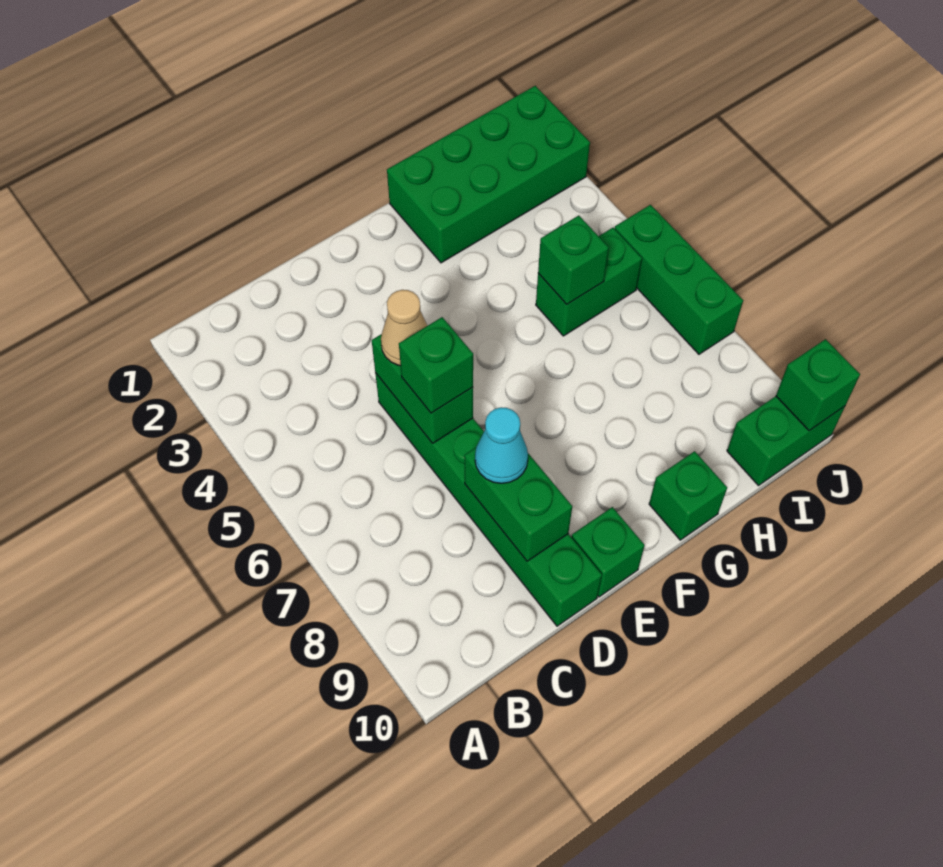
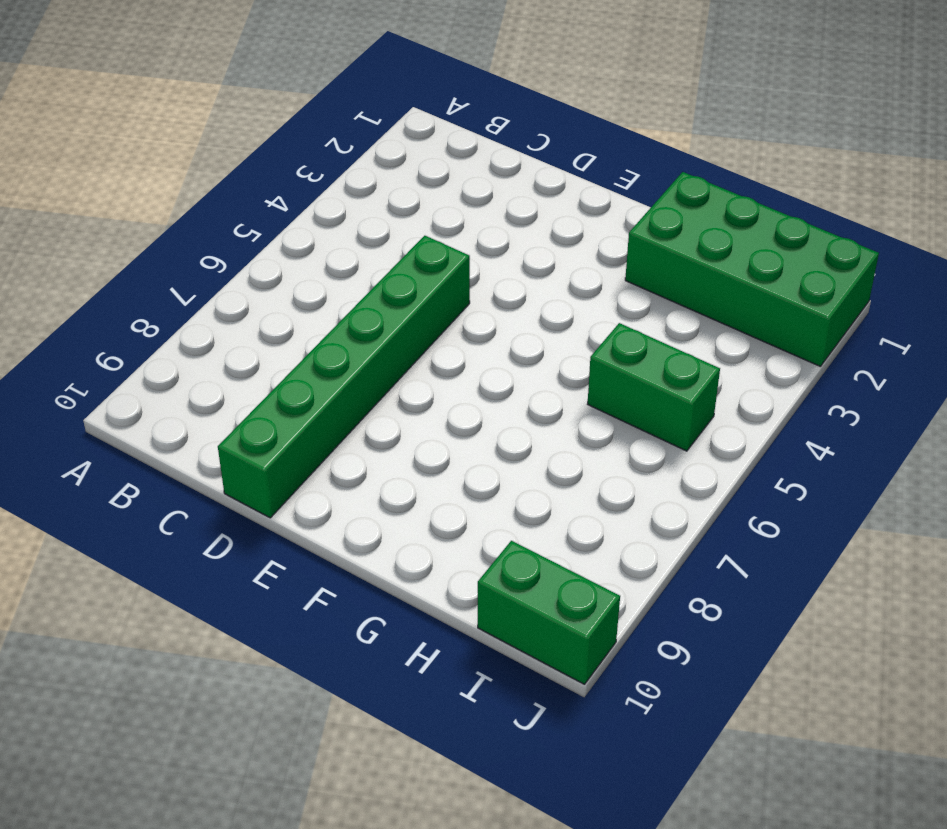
none -> green brick E10 level 1
none -> green brick G10 level 1
none -> green brick J5:J7 level 1

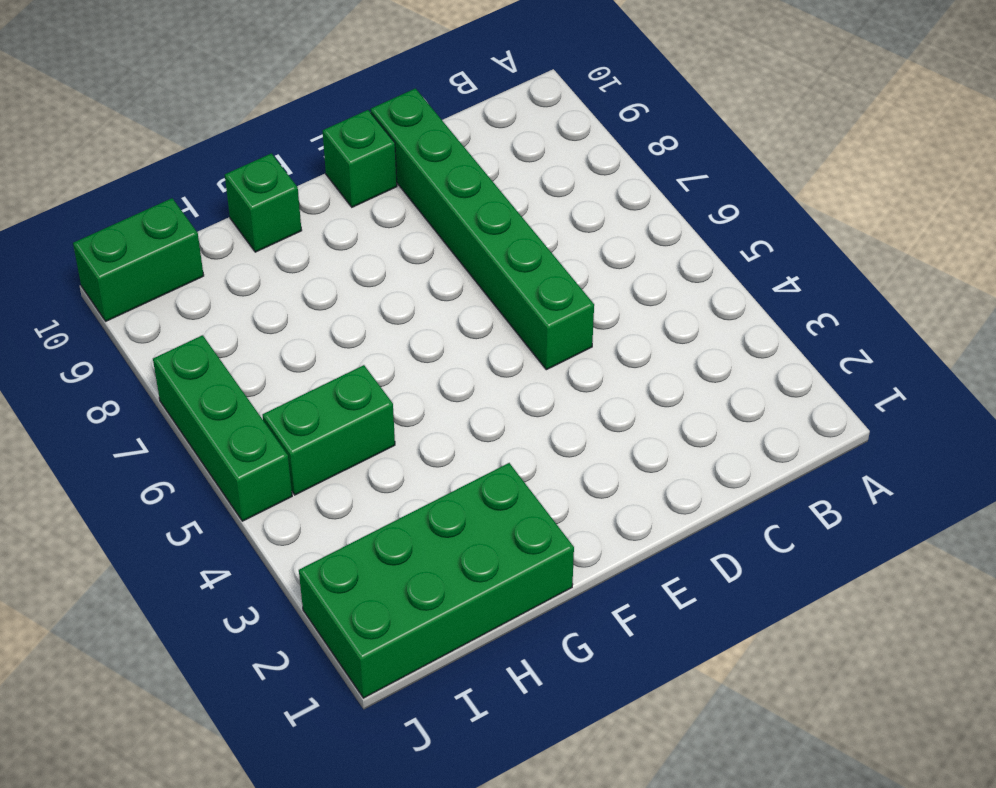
none -> green brick D5:D6 level 2
none -> green brick D8:D9 level 2
none -> green brick H5 level 2

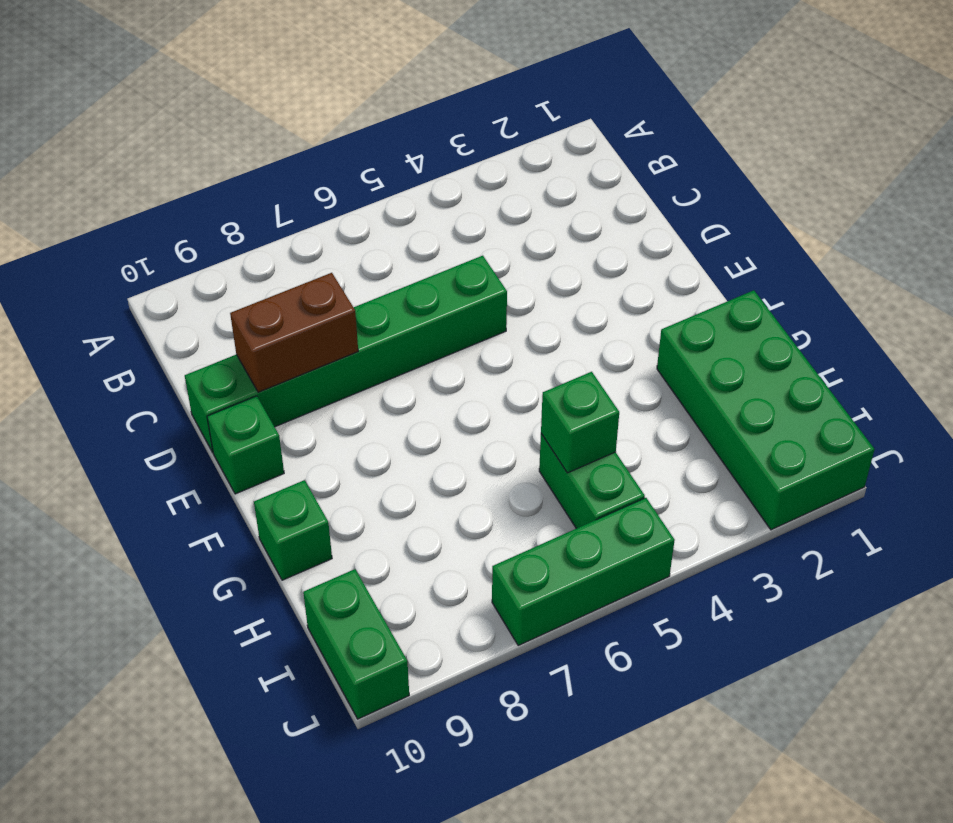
brown brick D8:D9 level 2 -> green brick D8:D9 level 2
none -> green brick D5:D6 level 2
none -> green brick J10 level 2
none -> tan cone D5 level 3

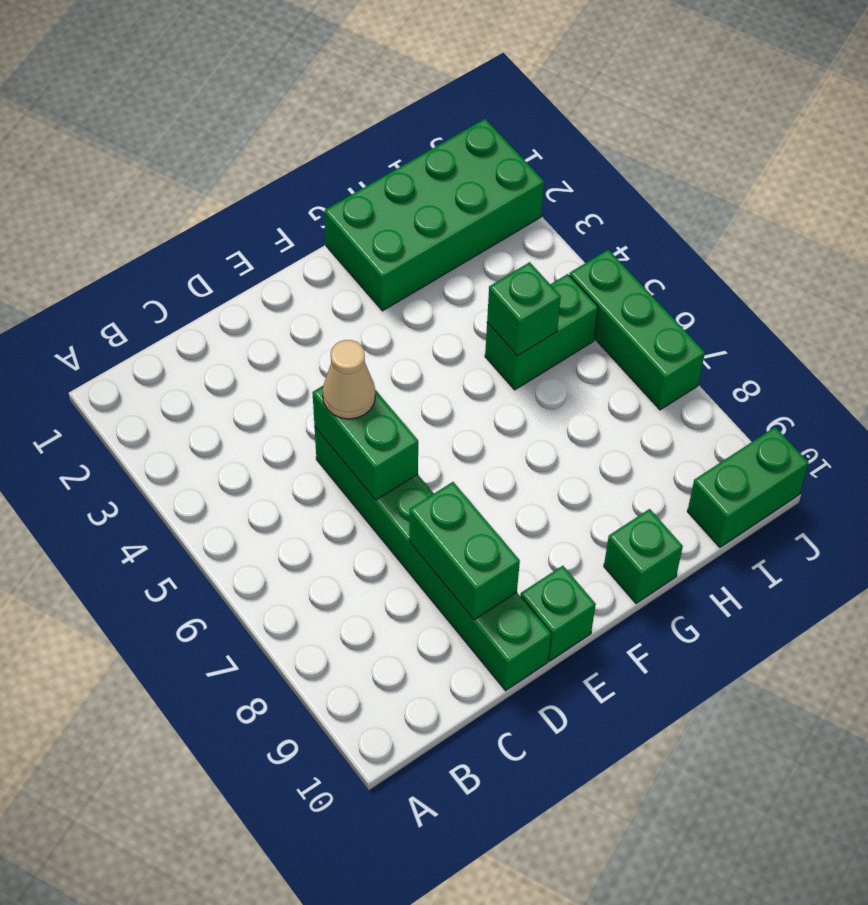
none -> green brick J10 level 2
none -> green brick D6 level 3
none -> cyan cone D8 level 3

